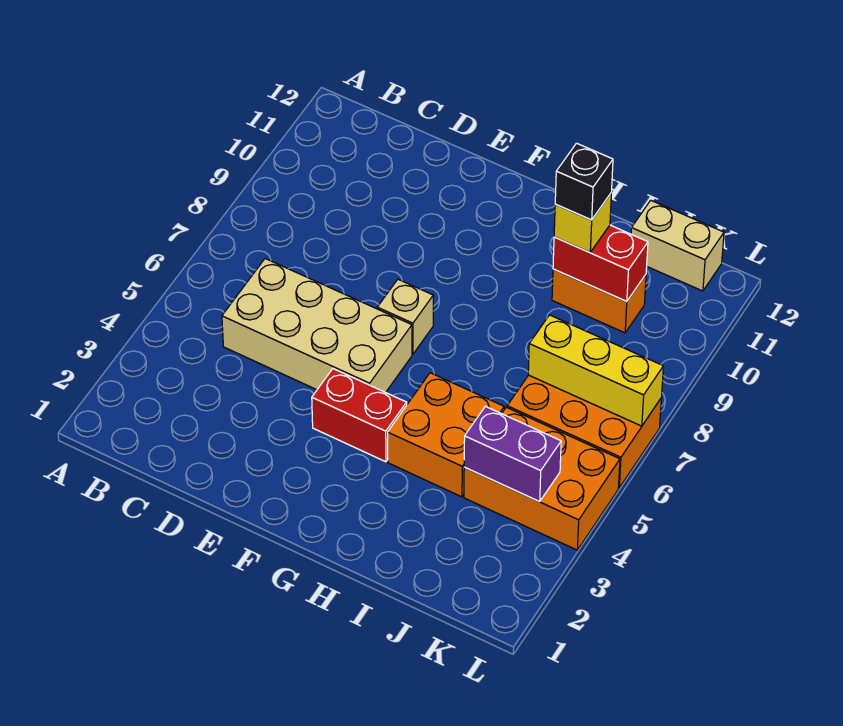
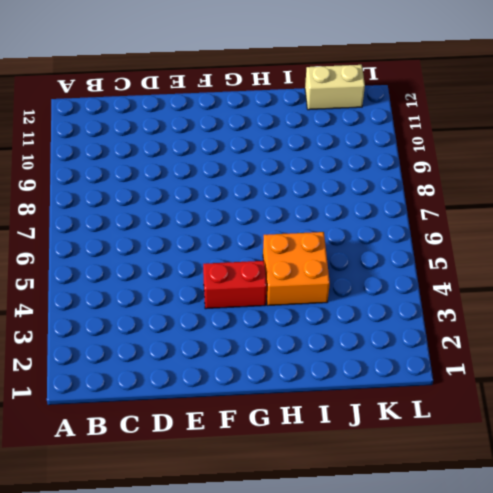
none -> tan brick C5:F6 level 1
none -> tan brick F7 level 1
none -> orange brick I10:J10 level 1

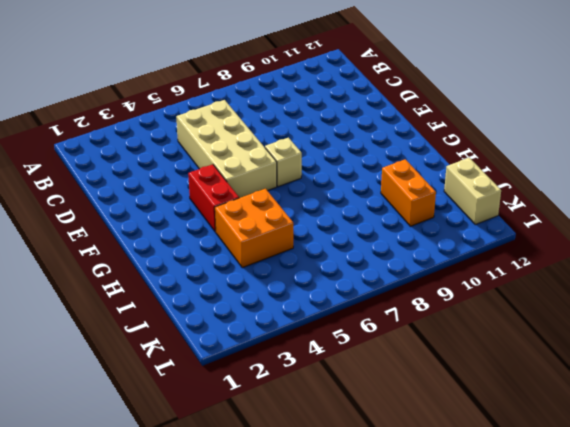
none -> orange brick J4:L5 level 1
none -> orange brick J6:L7 level 1
none -> red brick I10:J10 level 2

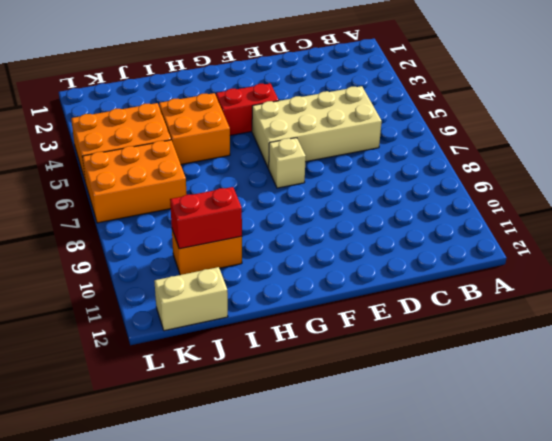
none -> purple brick J4:K4 level 2
none -> yellow brick J7:L7 level 2
none -> yellow brick I10 level 3

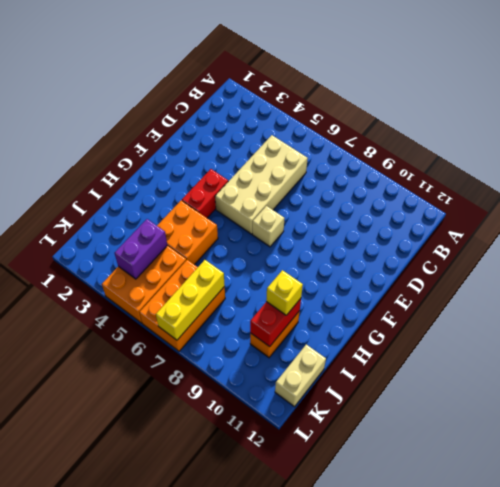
none -> black brick I10 level 4

